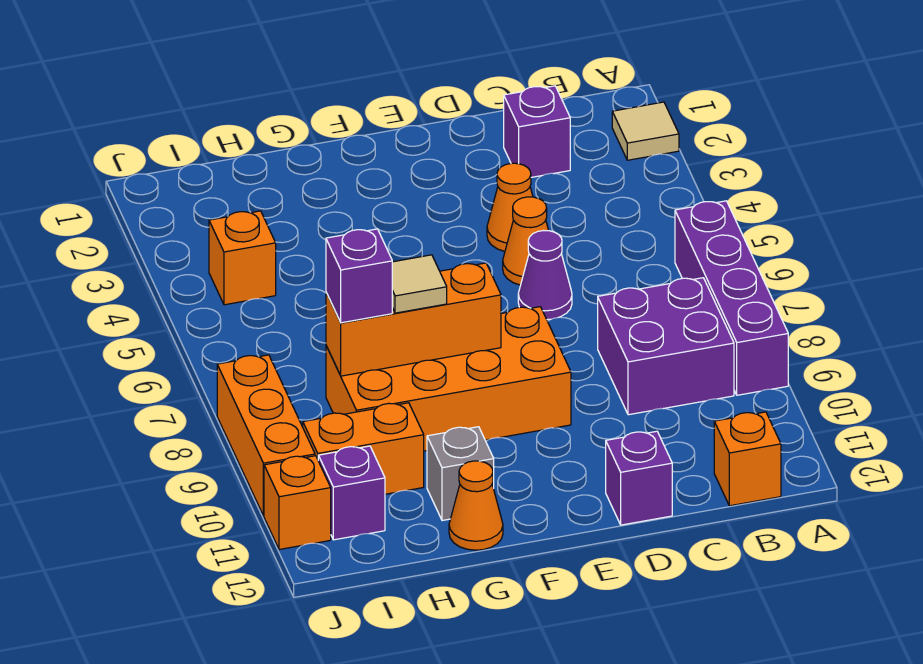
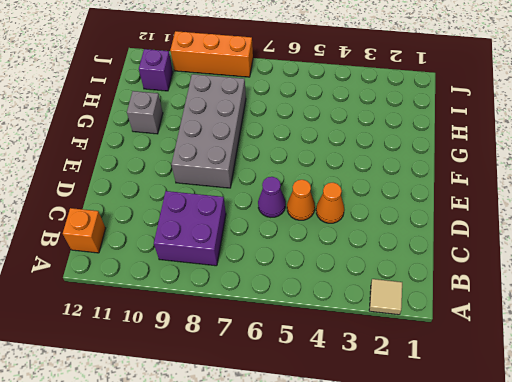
grey brick E8:H9 level 1 -> orange brick E8:H9 level 1
none -> purple brick A6:A9 level 1
none -> purple brick C2 level 1
none -> purple brick D12 level 1

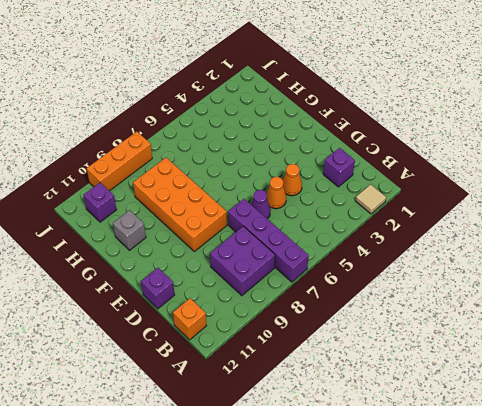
purple brick A7:D7 level 1 -> purple brick A6:A9 level 1
none -> orange cone G12 level 1
none -> orange brick H10:I10 level 1
none -> orange brick I4 level 1

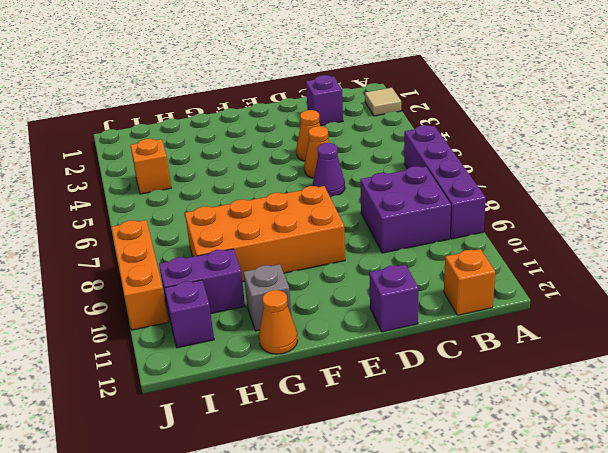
purple brick H10:I10 level 1 -> orange brick H10:I10 level 1
none -> orange brick J11 level 1
none -> orange brick F8:H8 level 2
none -> tan tile G8 level 3

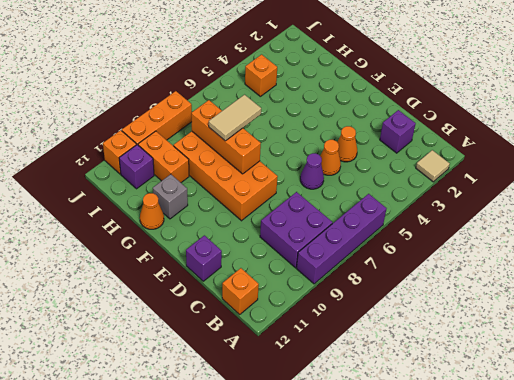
tan tile G7:G8 level 3 -> tan tile G8 level 3
none -> purple brick H8 level 3

